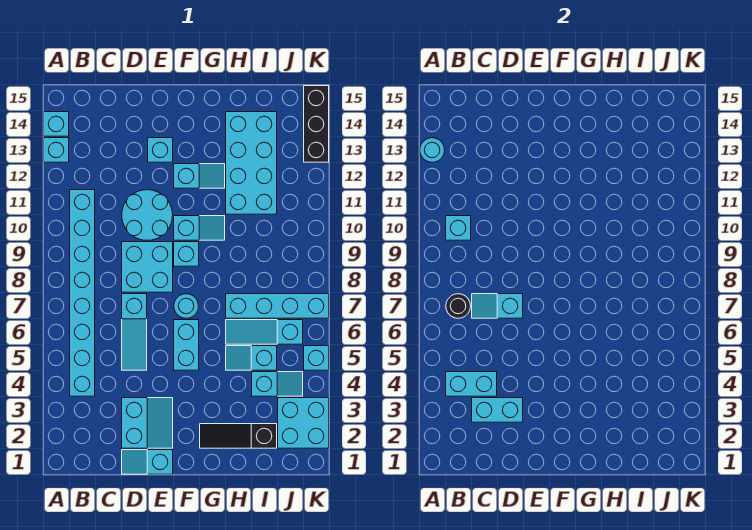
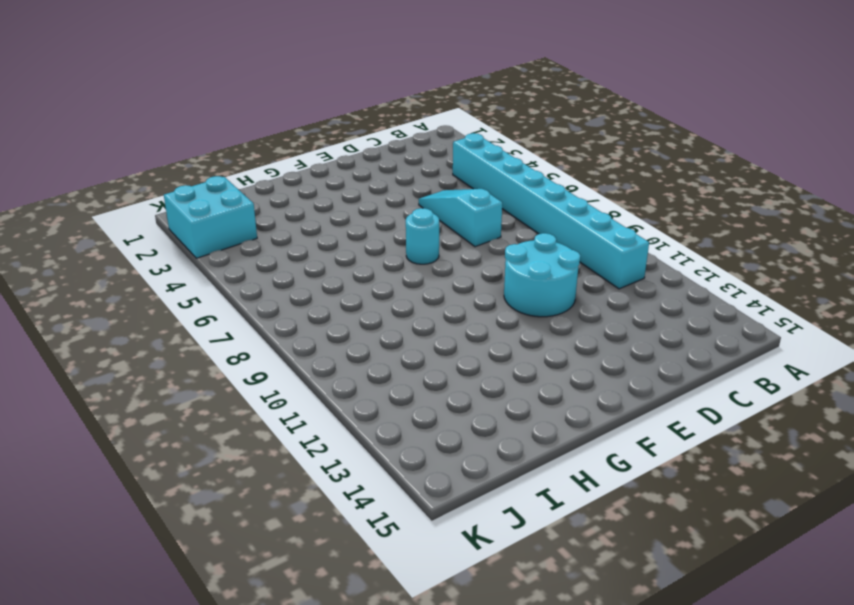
none -> cyan brick A13 level 1
none -> cyan brick A14 level 1
none -> cyan slope D1:E1 level 1 top E

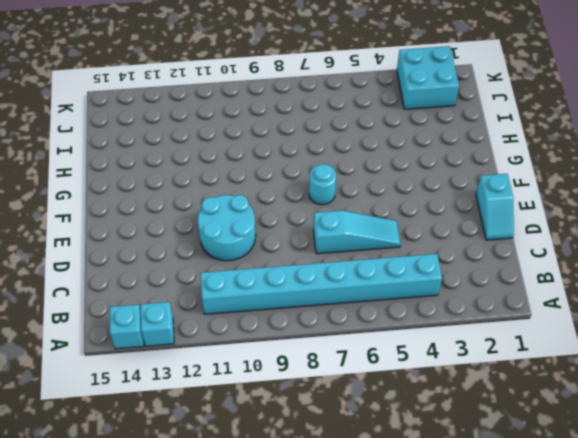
none -> cyan slope D2:E3 level 1 top D
none -> cyan brick D8:E9 level 1
none -> cyan brick E13 level 1

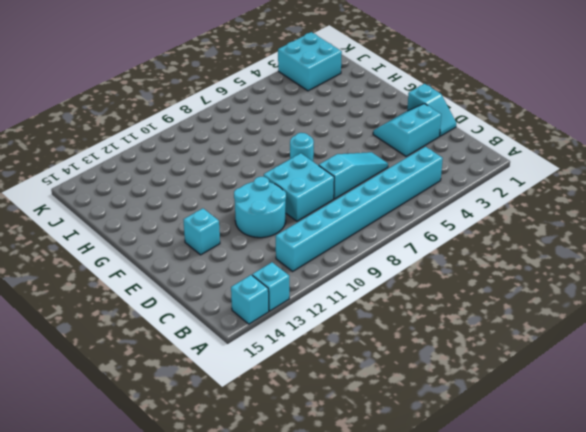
none -> cyan brick F5:F6 level 1
none -> cyan brick F9 level 1
none -> cyan slope F10:G10 level 1 top F

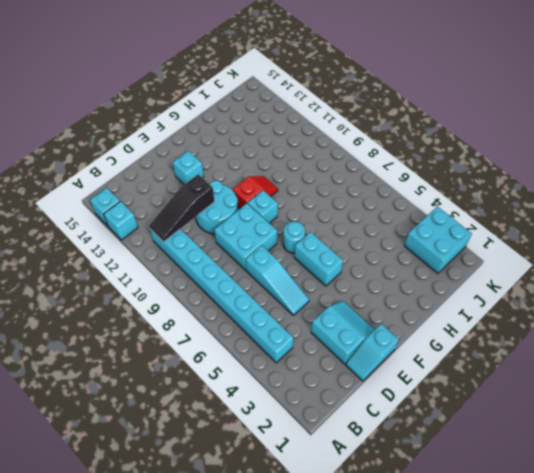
black slope B11:D11 level 2 top D -> black slope G2:I2 level 1 top I
red slope F10:G10 level 1 top F -> cyan slope F10:G10 level 1 top F
none -> cyan slope F12:G12 level 1 top F
none -> cyan slope H5:I5 level 1 top I
none -> cyan slope H6:J6 level 1 top J

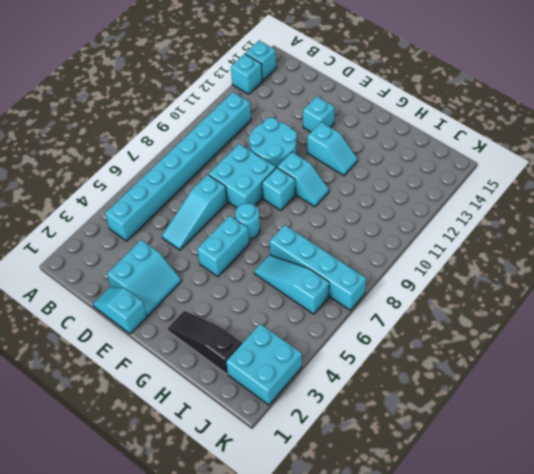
none -> cyan slope H5:I5 level 1 top I
none -> cyan brick H11:I14 level 1
none -> cyan slope I4:J4 level 1 top I

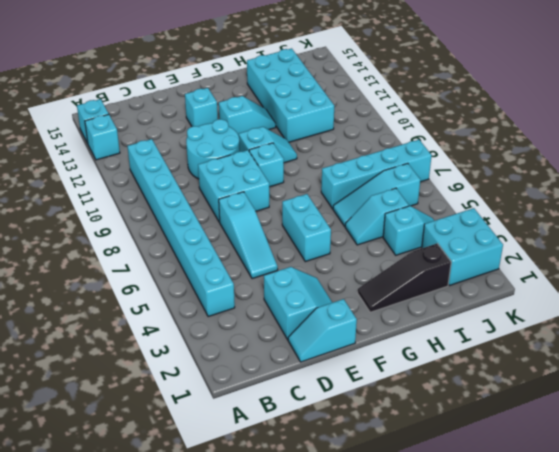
none -> cyan round brick F7 level 1
none -> cyan brick K5 level 1
none -> black brick K13:K15 level 1

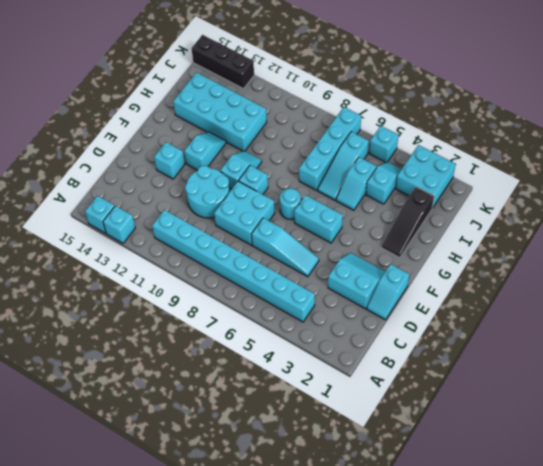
none -> cyan round brick A13 level 2
none -> cyan brick B4:C4 level 2
none -> black round brick B7 level 2

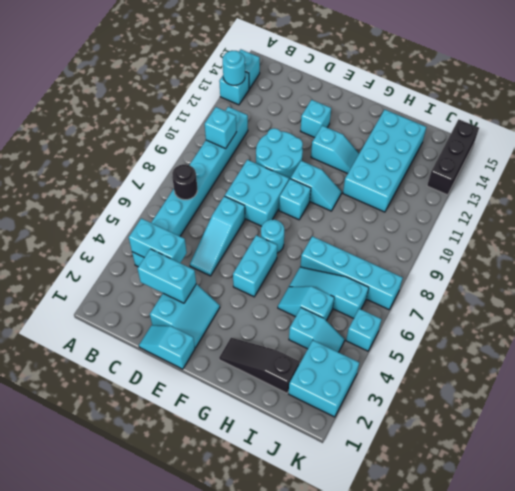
none -> cyan slope C7:D7 level 2 top D

